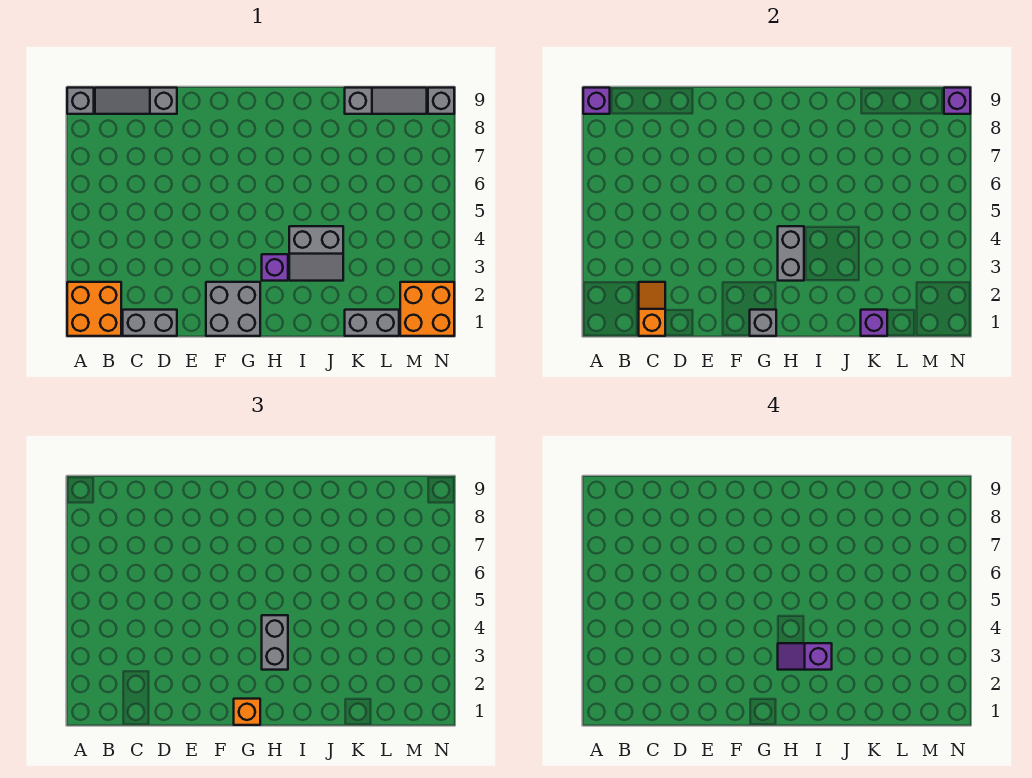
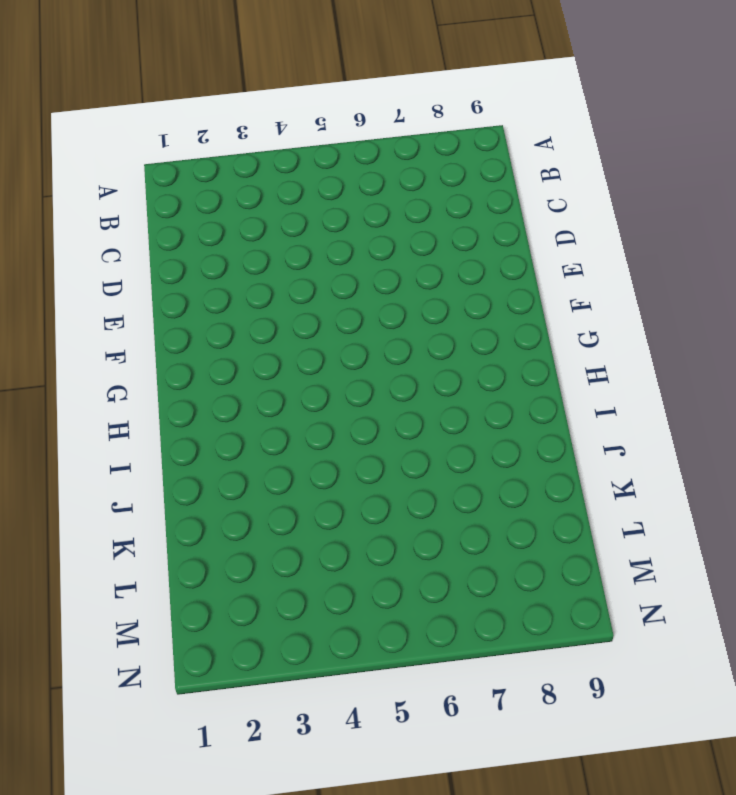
none -> orange brick A1:B2 level 1
none -> grey brick A9 level 1
none -> grey slope B9:D9 level 1 top D

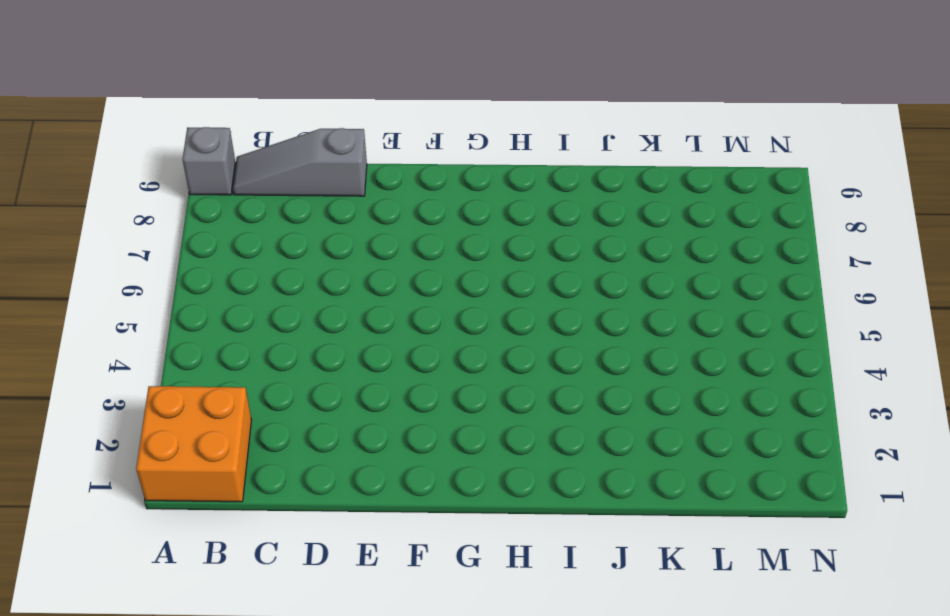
none -> grey brick C1:D1 level 1
none -> grey brick F1:G2 level 1
none -> purple brick H3 level 1

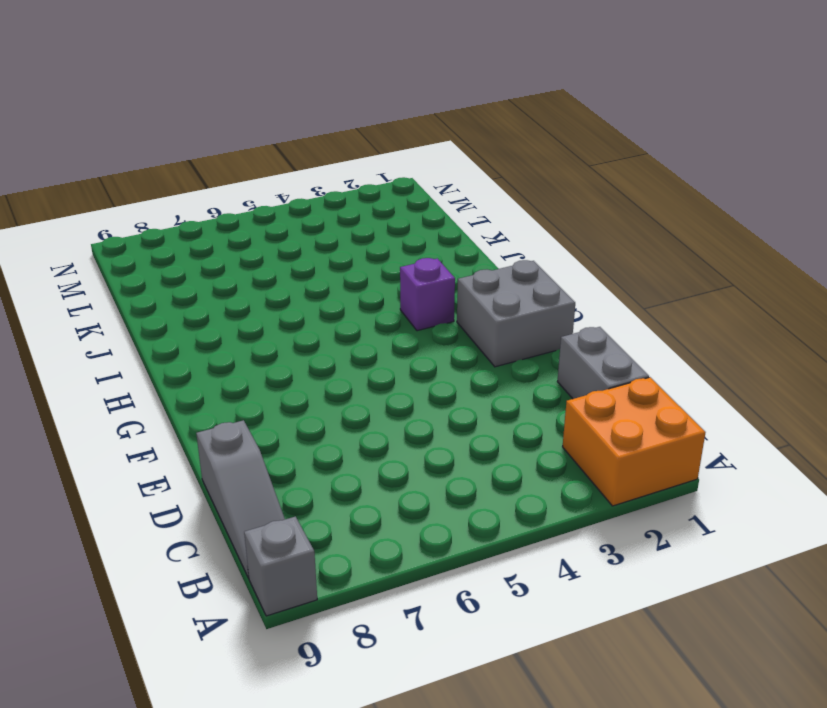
none -> grey slope I3:J4 level 1 top 4
none -> grey brick K1:L1 level 1
none -> grey slope K9:M9 level 1 top K

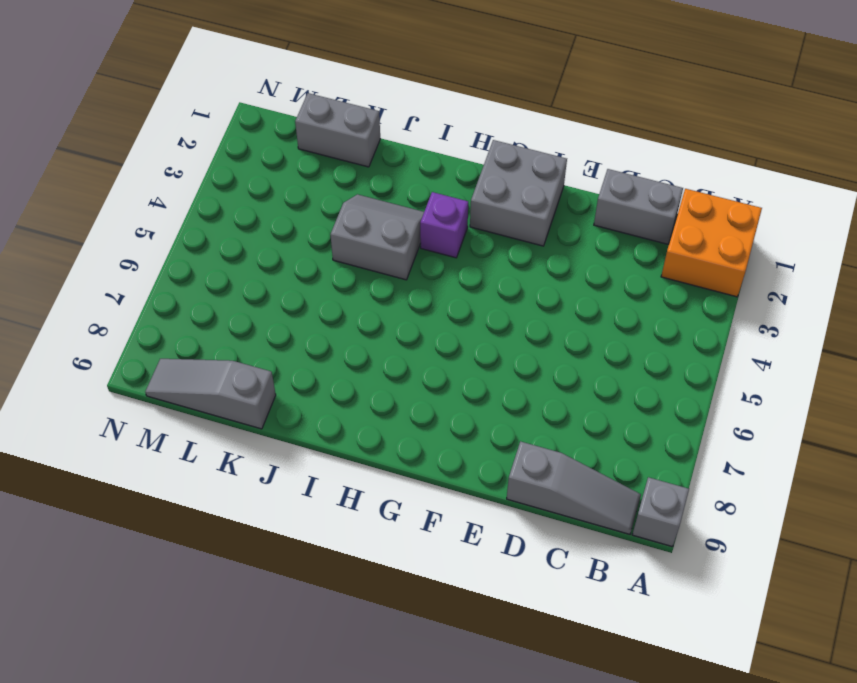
none -> orange brick M1:N2 level 1
none -> grey brick N9 level 1
none -> purple brick A9 level 2

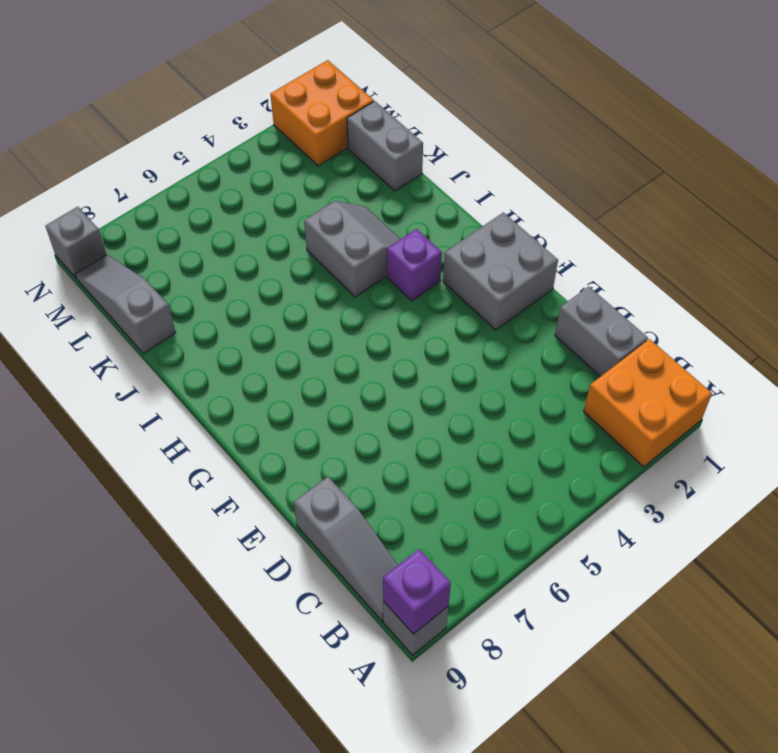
none -> orange slope C1:C2 level 2 top 1
none -> grey brick G1 level 2
none -> grey brick H3:H4 level 2

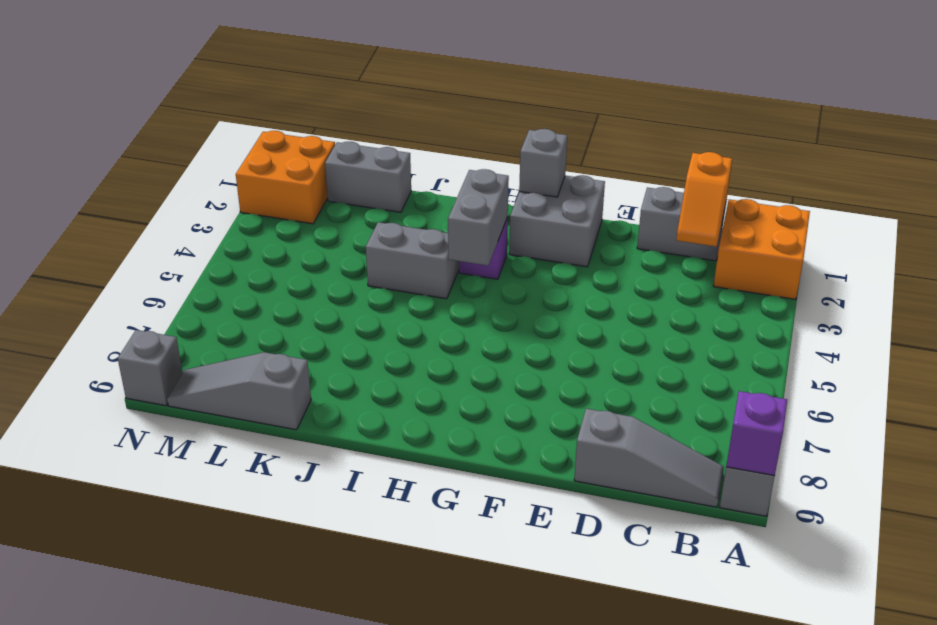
none -> purple brick K1 level 2
none -> purple brick N9 level 2
none -> orange brick G1 level 3

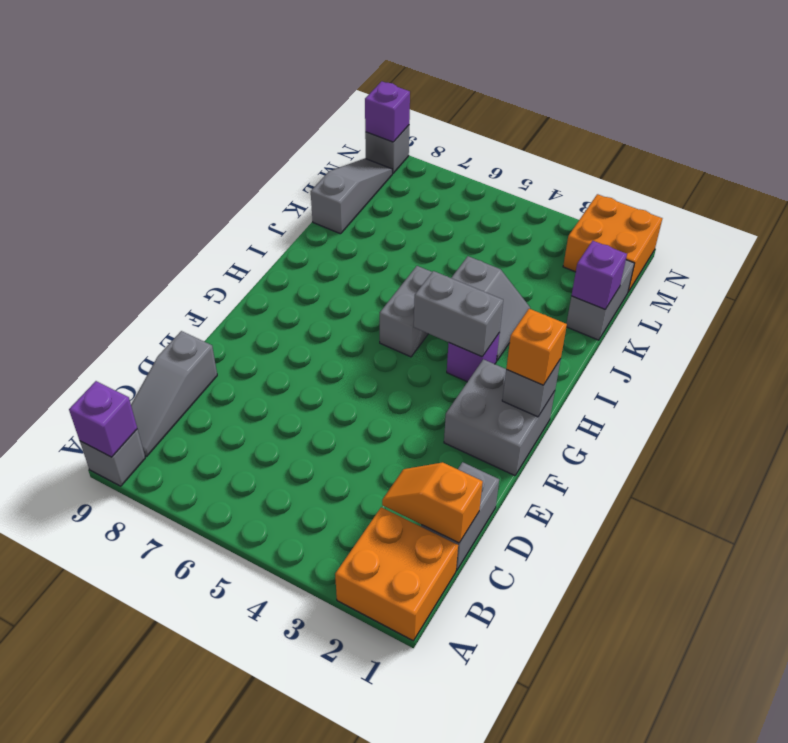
grey brick H5:I5 level 1 -> grey brick H3:H4 level 3
none -> purple slope H3:I3 level 4 top I

